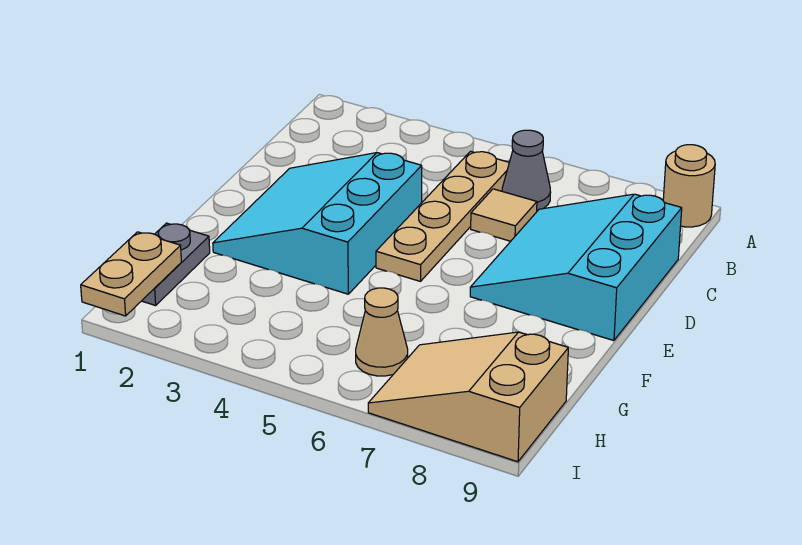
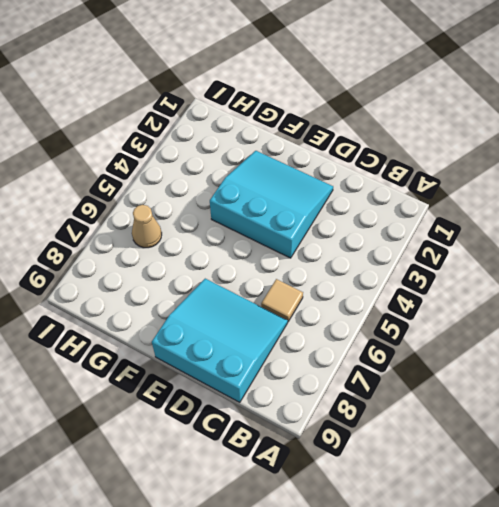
none -> tan round brick A9 level 1
none -> tan plate B5:E5 level 1

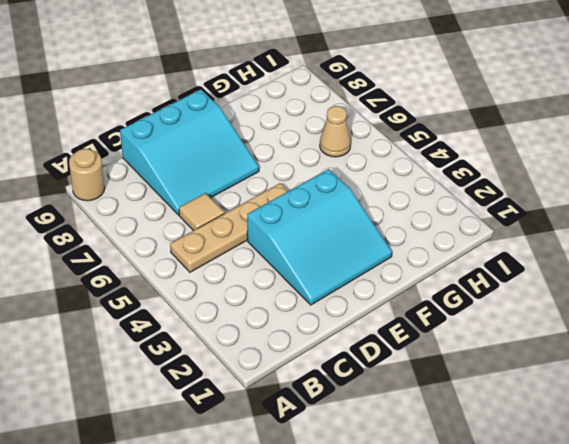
none -> grey cone B6 level 1
none -> grey plate G1:H1 level 1

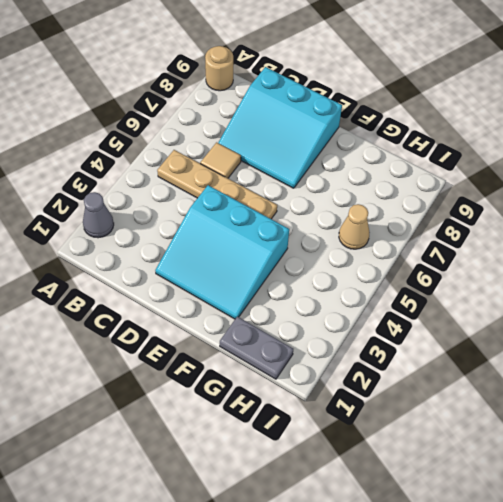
grey cone A2 level 1 -> grey cone B6 level 1
none -> tan slope H7:I9 level 1 top 9
none -> tan plate H1:I1 level 2

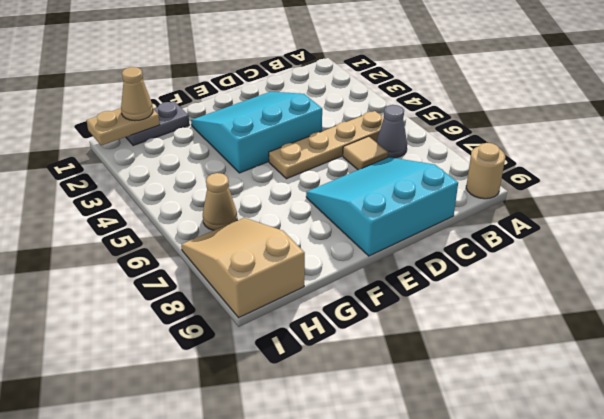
tan cone H1 level 3 -> none

